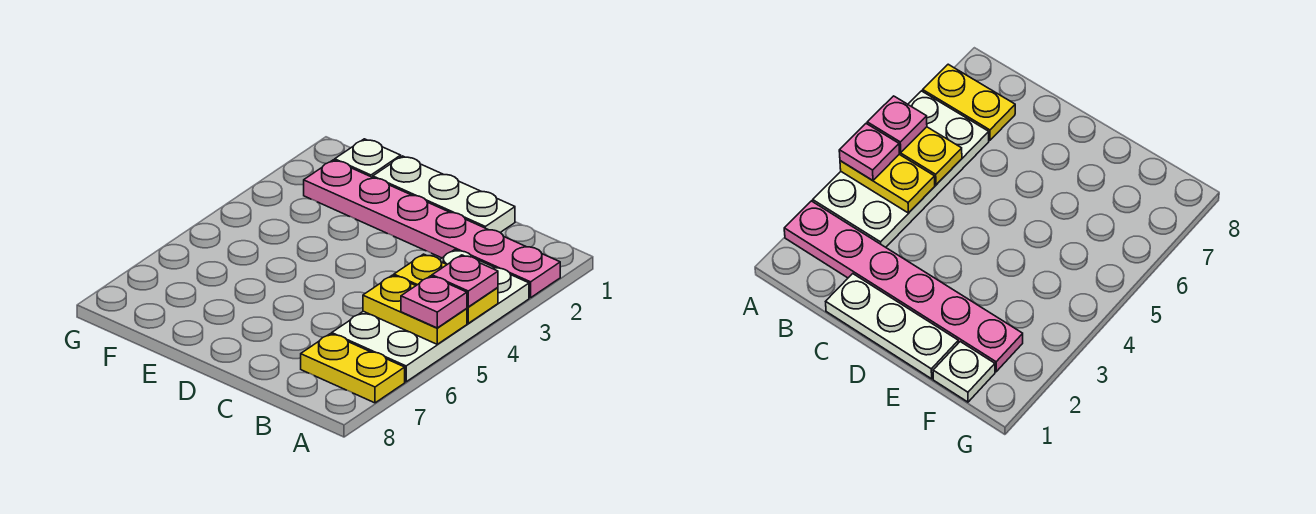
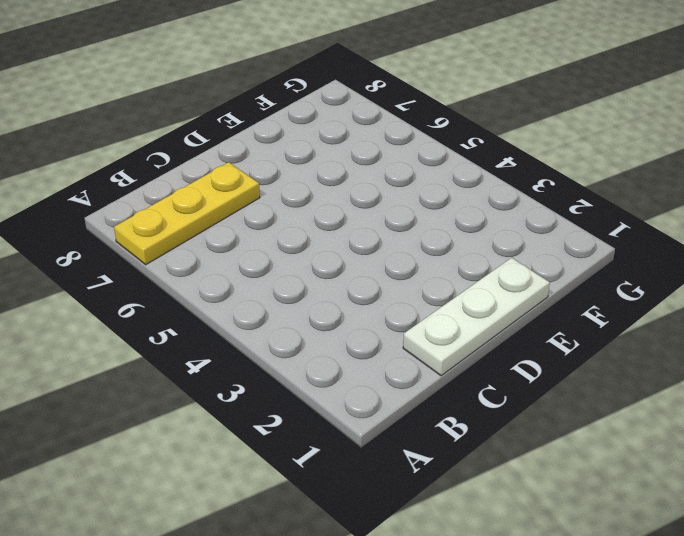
yellow plate A7:C7 level 1 -> yellow plate A7:B7 level 1
none -> pink plate A2:F2 level 1
none -> white plate A3:B6 level 1

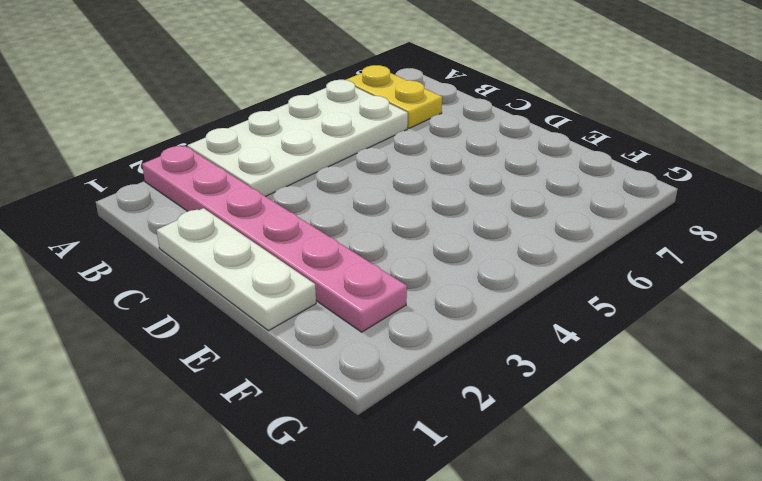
none -> white plate F1 level 1
none -> yellow plate A4:B4 level 2

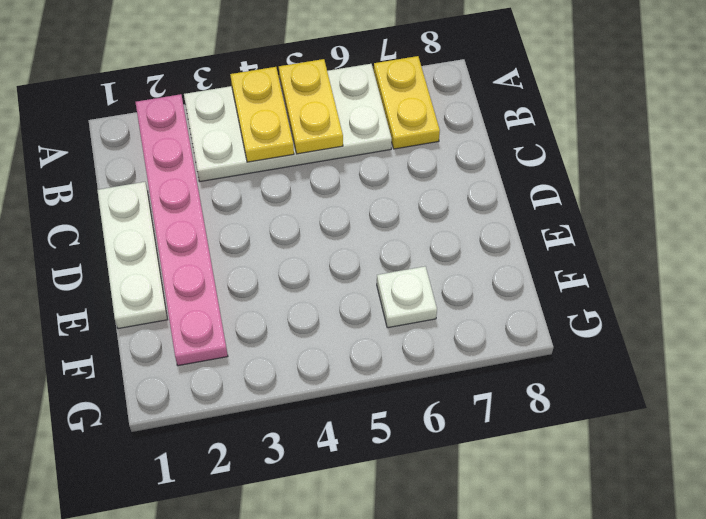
white plate F6 level 1 -> white plate F1 level 1
none -> pink plate A4 level 3
none -> pink plate A5 level 3

